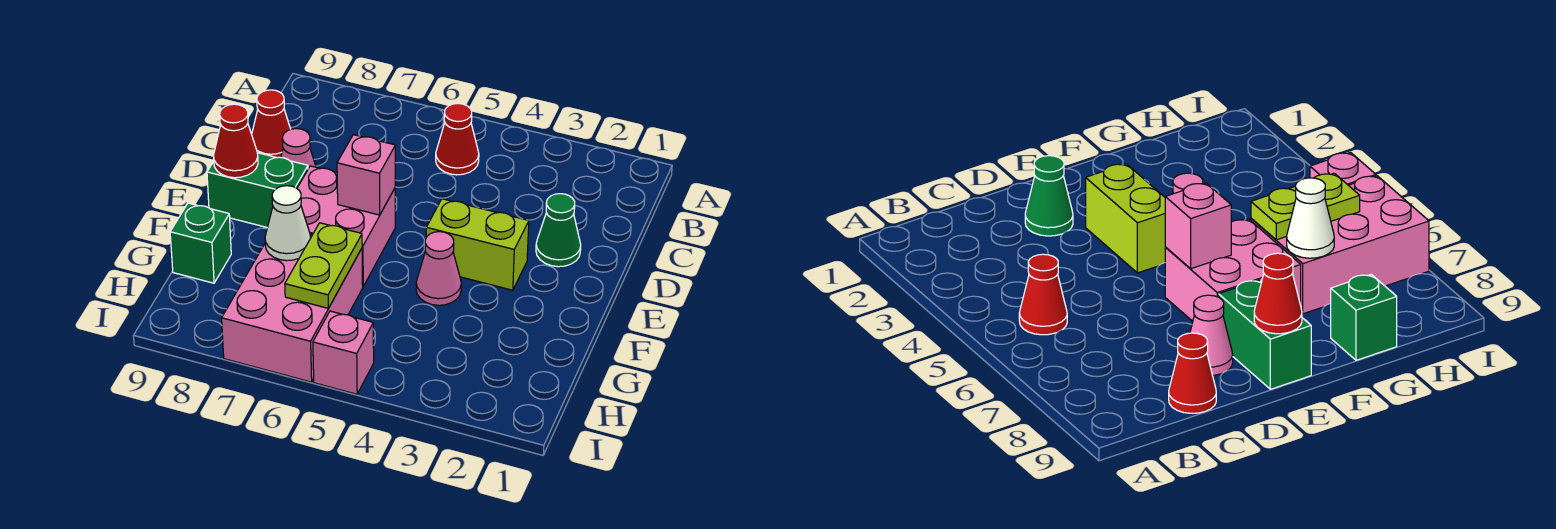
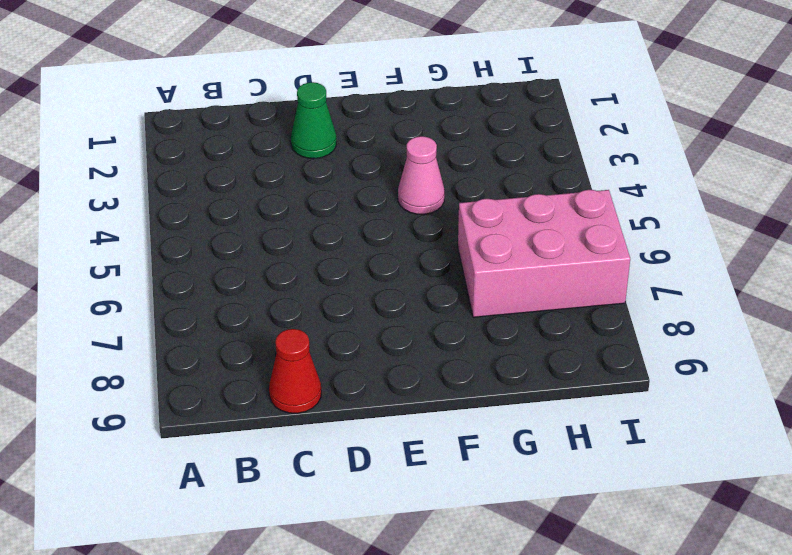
none -> red cone B5 level 1
none -> pink cone D8 level 1
none -> lime brick E3:E4 level 1

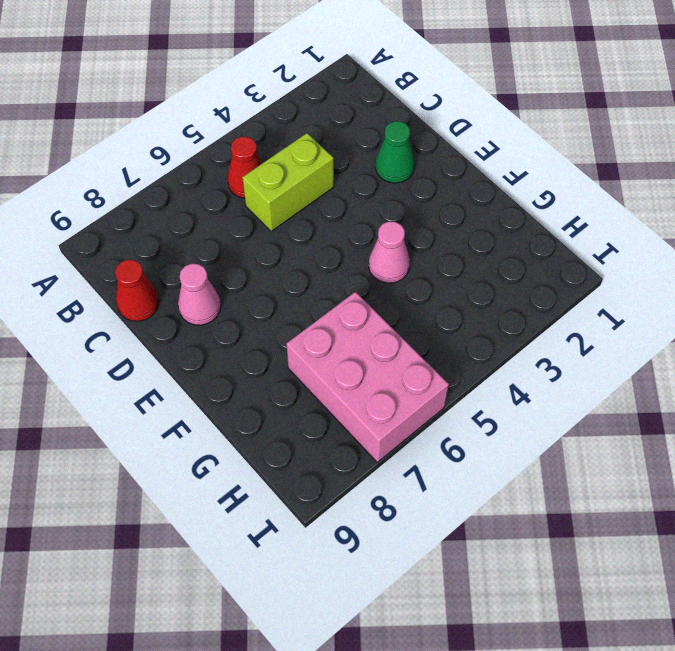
lime brick C4:C5 level 1 -> lime brick E3:E4 level 1
none -> pink brick E6:F7 level 1
none -> green brick E8:E9 level 1
none -> green brick G9 level 1

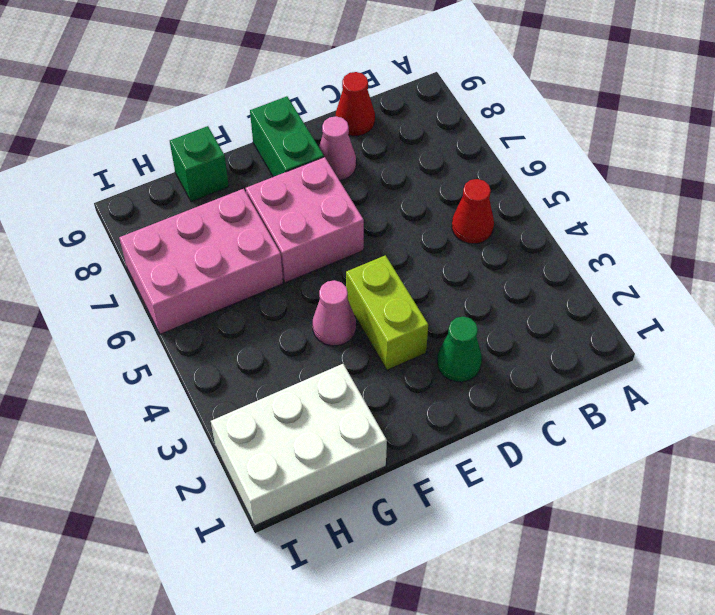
white brick G1:I2 level 1 -> none
none -> pink brick I5 level 1
none -> pink brick E6 level 2
none -> red cone E9 level 2

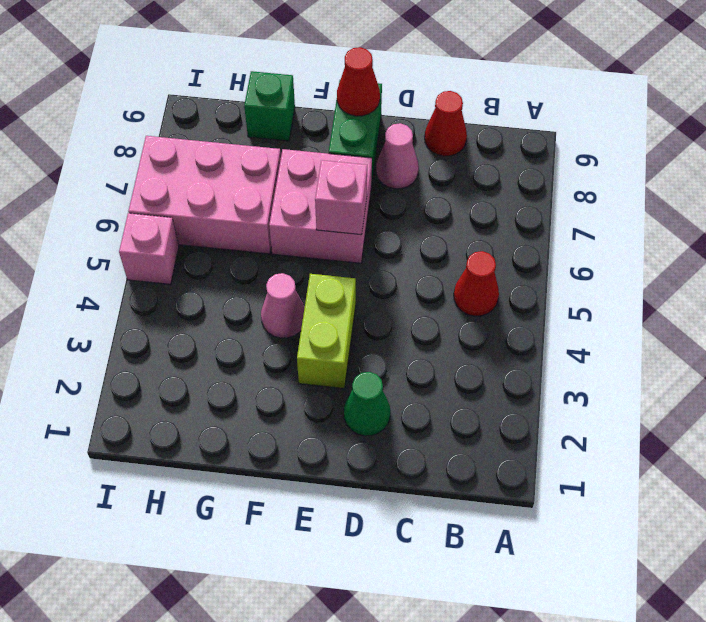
none -> lime plate G6:H6 level 2
none -> white cone G7 level 2

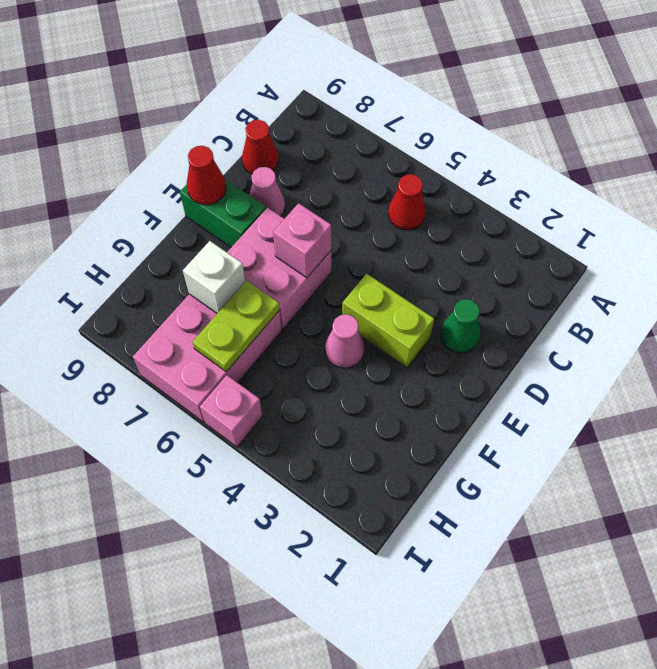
white brick G7 level 2 -> white cone G7 level 2
none -> green brick G9 level 1

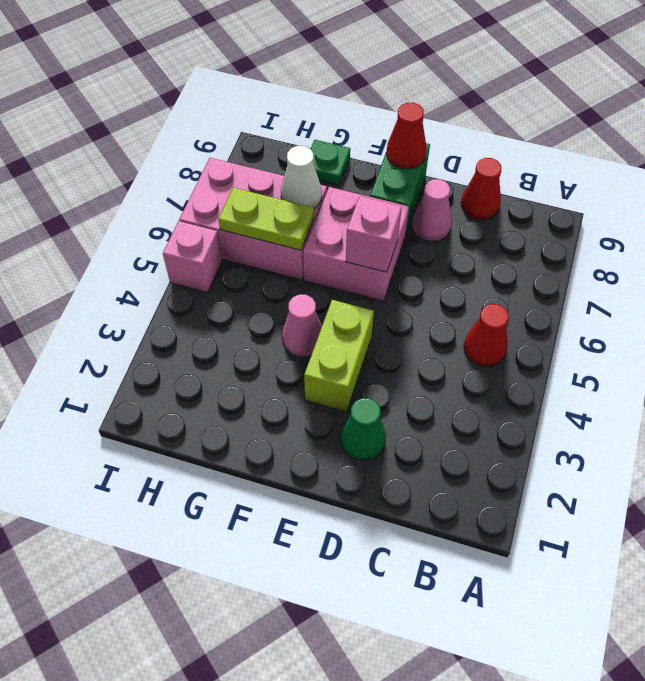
green plate G9 level 1 -> green brick G9 level 1

